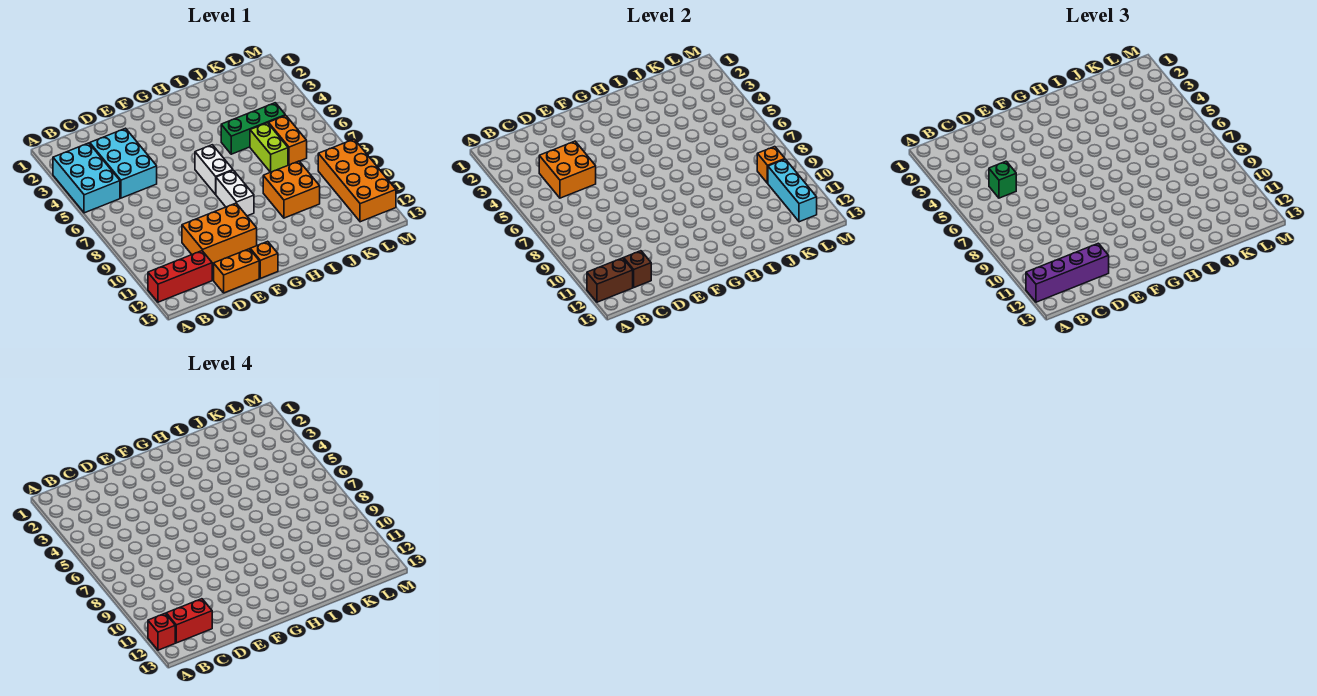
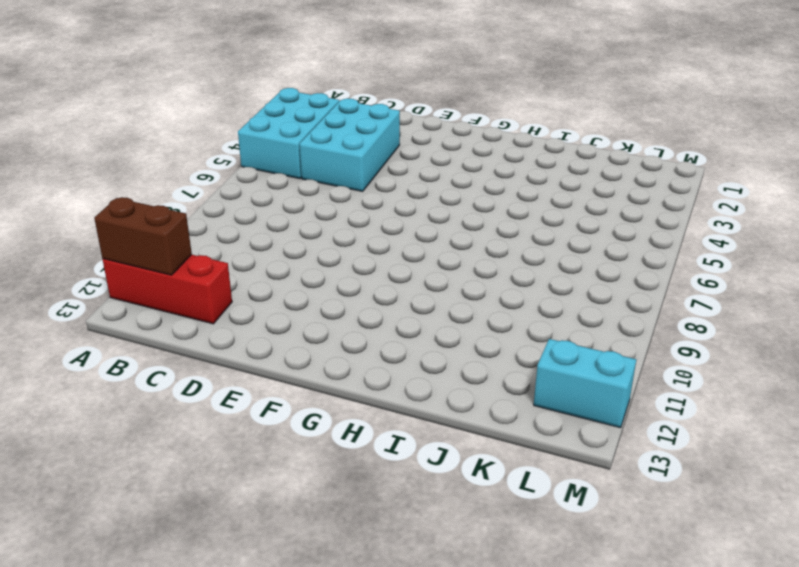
cyan brick L12:M12 level 1 -> orange brick L9:M12 level 1
none -> orange brick D10:F11 level 1
none -> orange brick D13:E13 level 1
none -> orange brick F13 level 1

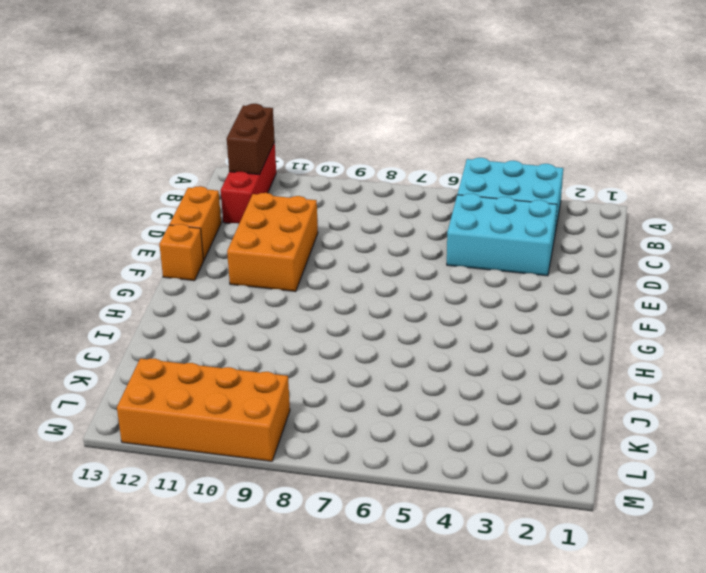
none -> white brick G6:G7 level 1
none -> white brick G8:G9 level 1
none -> green brick I5:K5 level 1

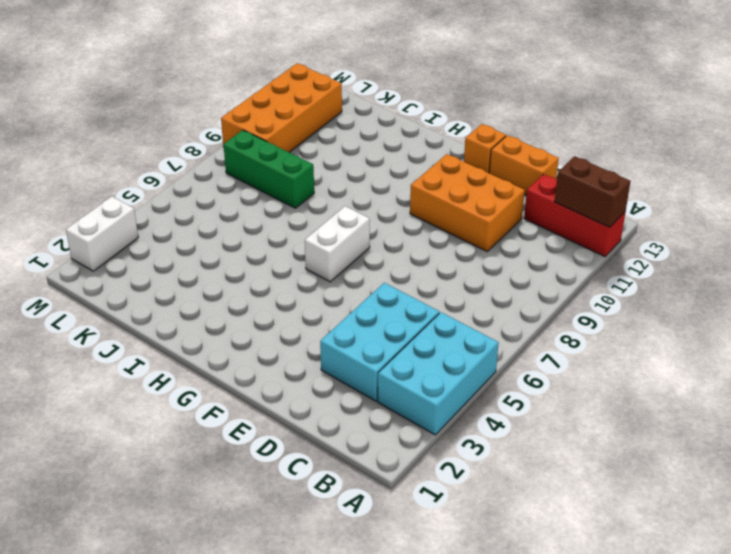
green brick J8:L8 level 1 -> green brick I5:K5 level 1
white brick M2:M3 level 1 -> white brick G8:G9 level 1
none -> orange brick I9:J10 level 1
none -> lime brick J6:J7 level 1
none -> orange brick K6:K7 level 1

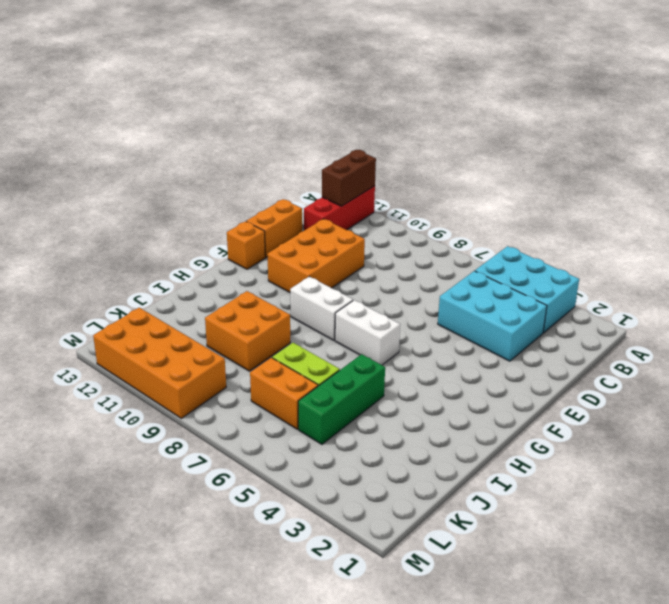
none -> orange brick C4:D5 level 2
none -> brown brick C12 level 2
none -> orange brick L9 level 2

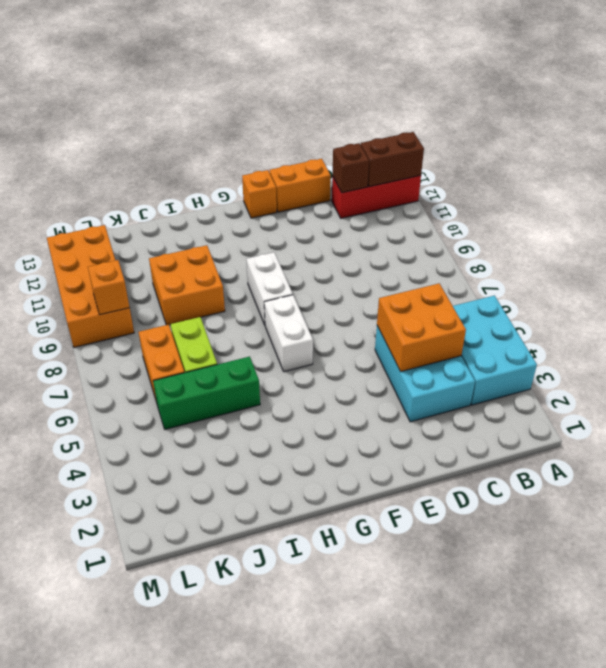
none -> orange brick D10:F11 level 1
none -> cyan brick L10:L12 level 2
none -> purple brick A12:D12 level 3

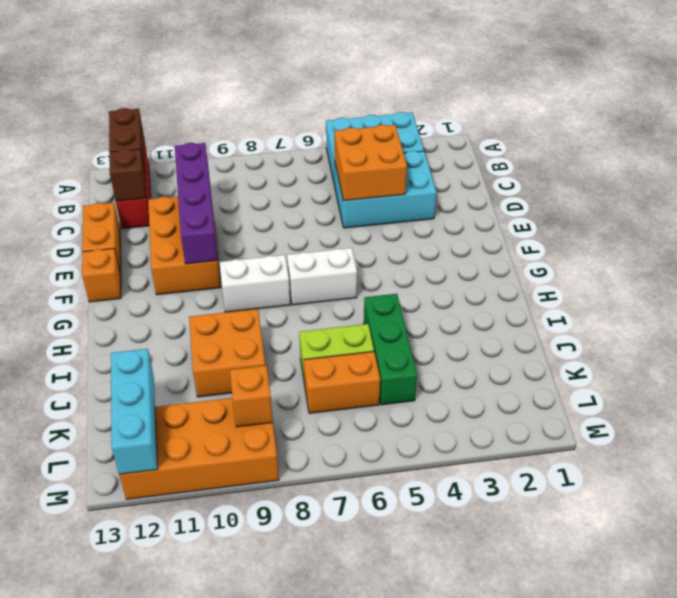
purple brick C10:F10 level 2 -> purple brick A12:D12 level 3
cyan brick K12:M12 level 2 -> cyan brick L10:L12 level 2
none -> green brick C5 level 3
none -> red brick A12 level 4
none -> red brick B12:C12 level 4

